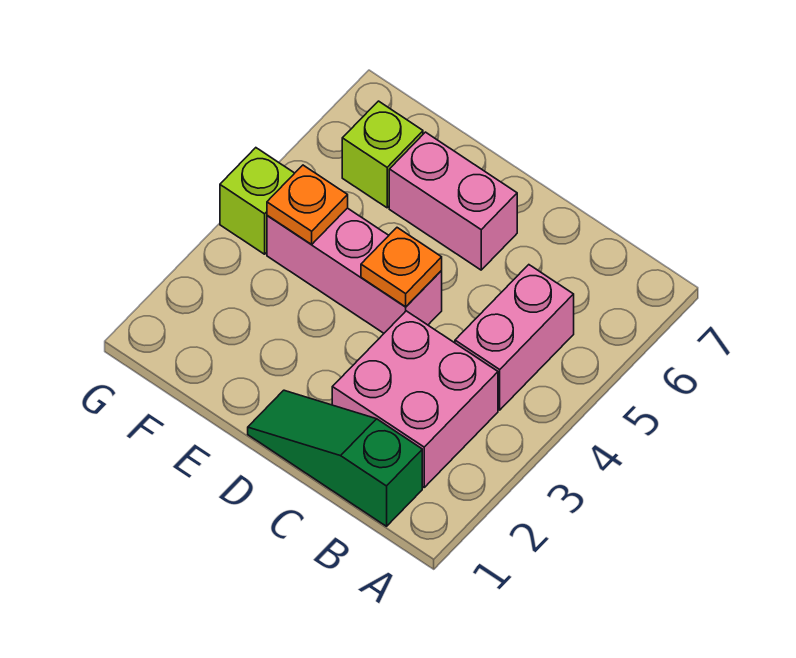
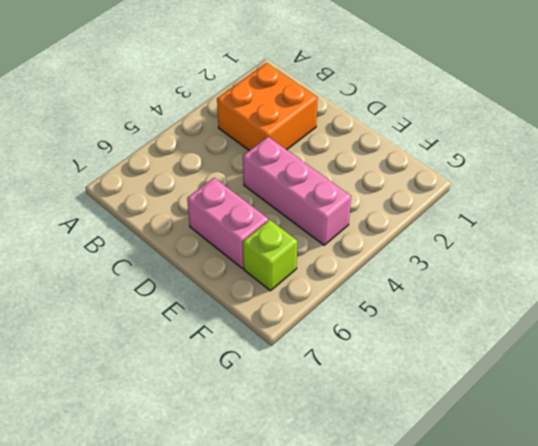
orange brick B2:C3 level 1 -> pink brick B2:C3 level 1
none -> green slope B1:D1 level 1 top B
none -> pink brick B4:B5 level 1

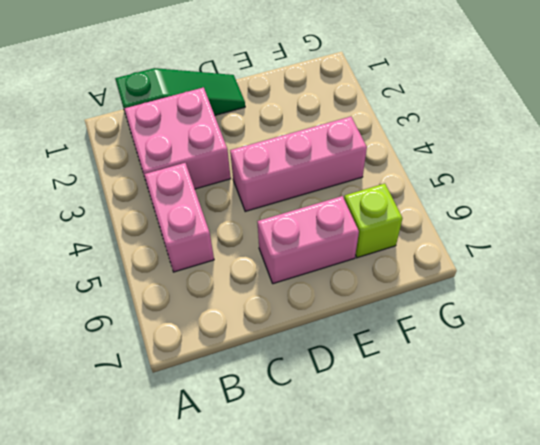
none -> lime brick G4 level 1
none -> orange plate D4 level 2

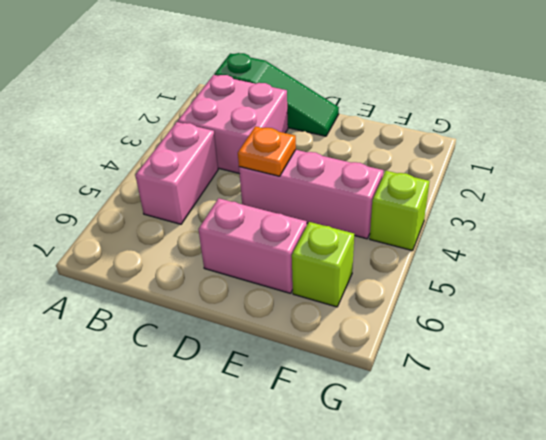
none -> orange plate F4 level 2

